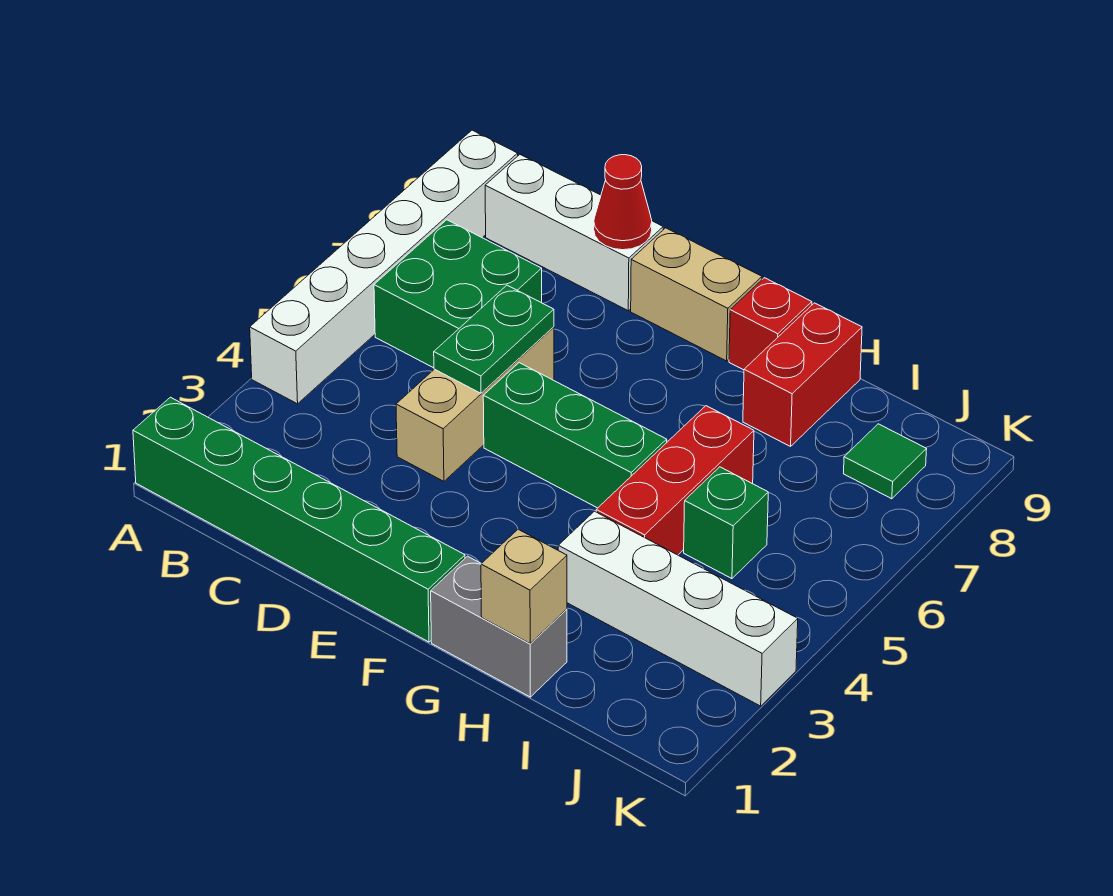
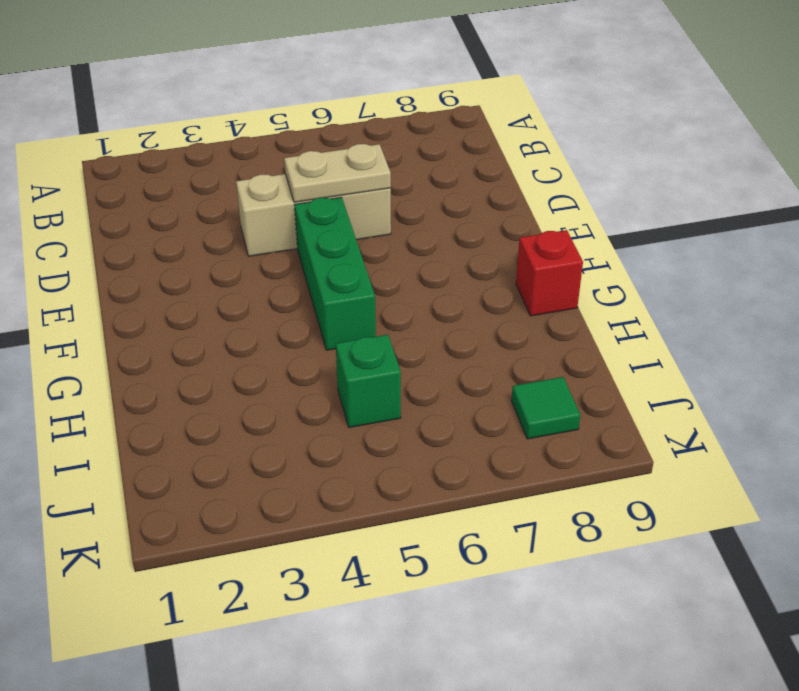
tan plate D5:D6 level 2 -> green plate D5:D6 level 2
none -> green brick A1:F1 level 1
none -> white brick A4:A9 level 1
none -> green brick B6:C7 level 1

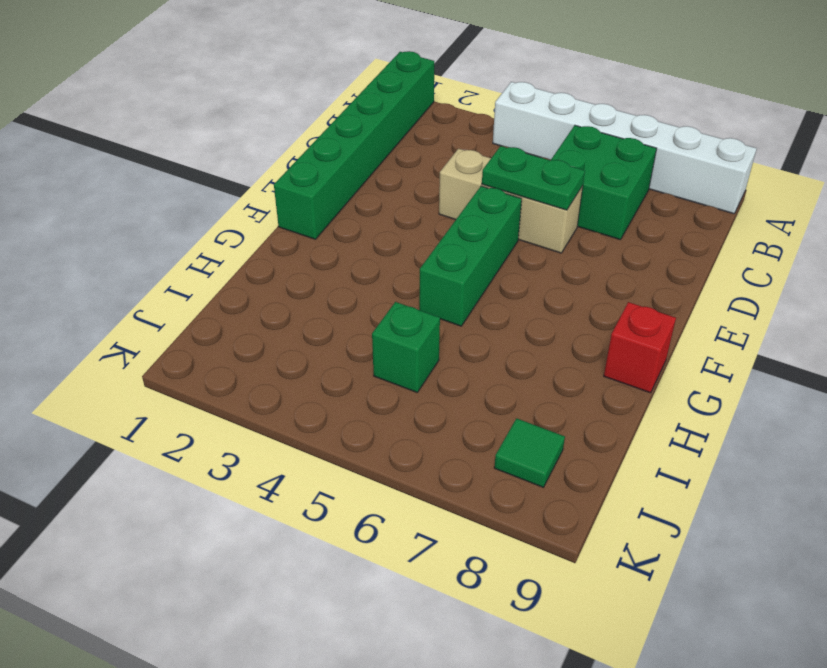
none -> white brick B9:D9 level 1
none -> tan brick E9:F9 level 1
none -> grey brick G1:H1 level 1

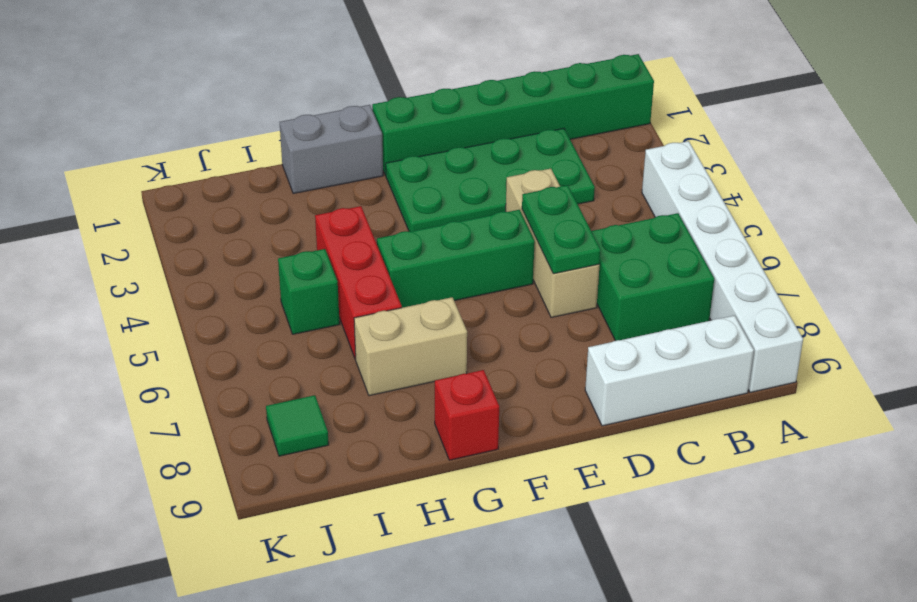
green plate C2:F3 level 1 -> none
tan brick G7:H7 level 1 -> tan brick E9:F9 level 1
none -> white brick H3:K3 level 1
none -> red brick H8:H9 level 1
none -> red cone D9 level 2

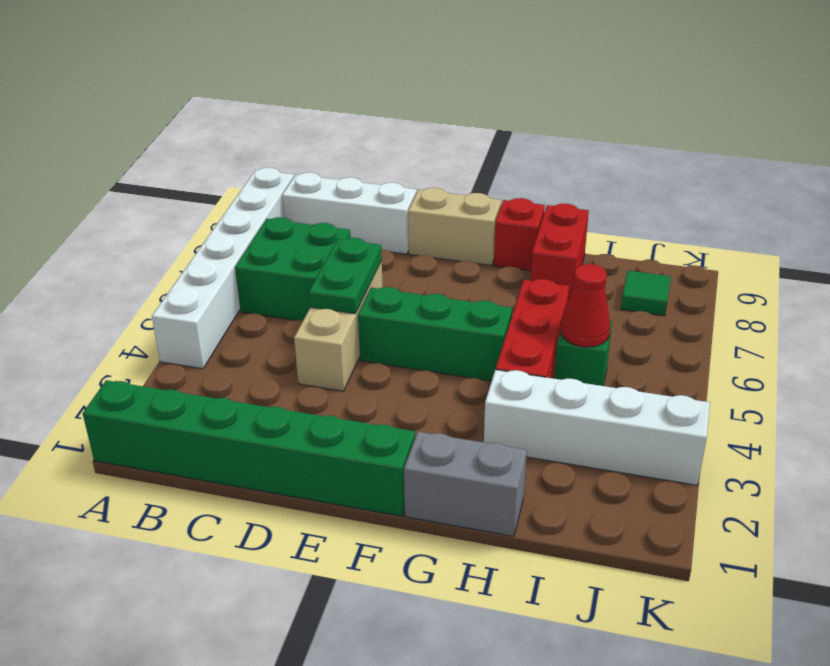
red cone I5 level 2 -> red cone D9 level 2
none -> tan brick H1 level 2

